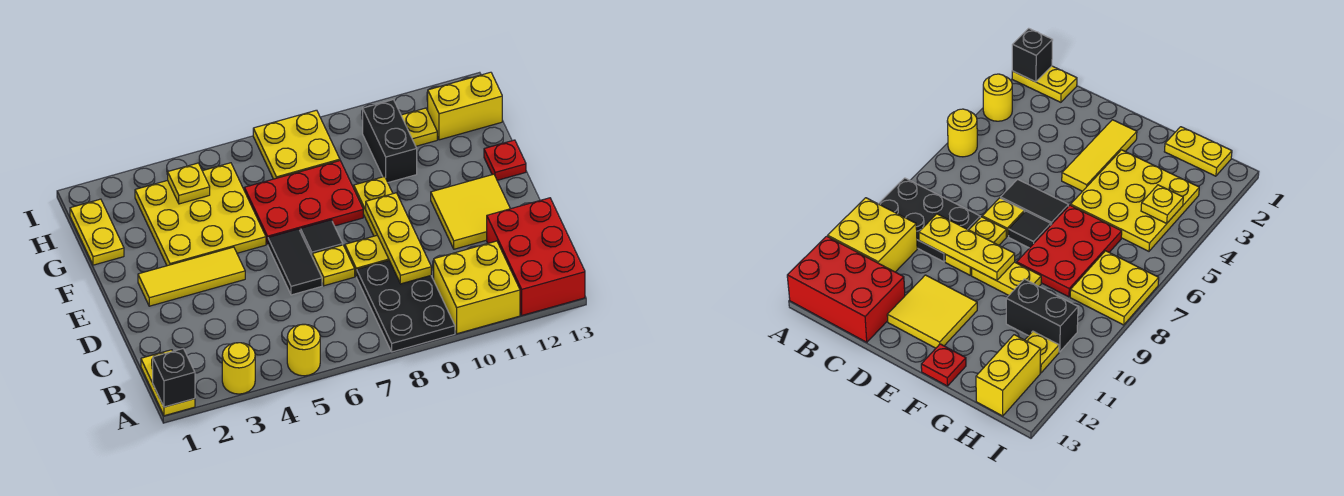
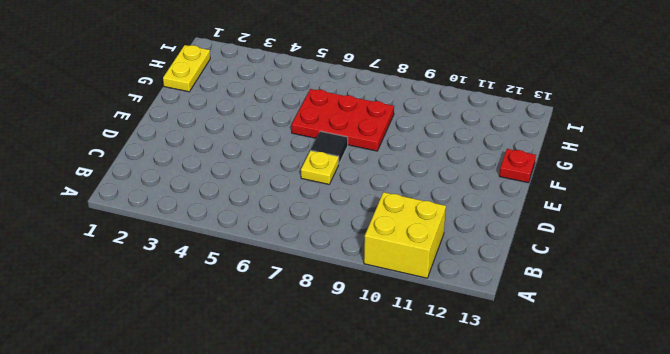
none -> yellow plate A1:B1 level 1
none -> yellow round brick A3 level 1
none -> yellow round brick A5 level 1

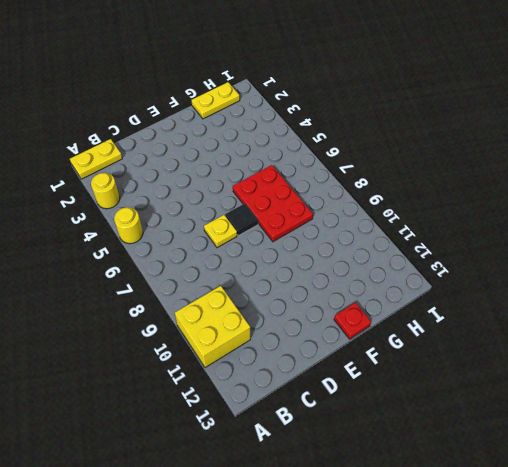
none -> black plate A8:C9 level 1
none -> red brick A12:C13 level 1
none -> black tile D6:E6 level 1

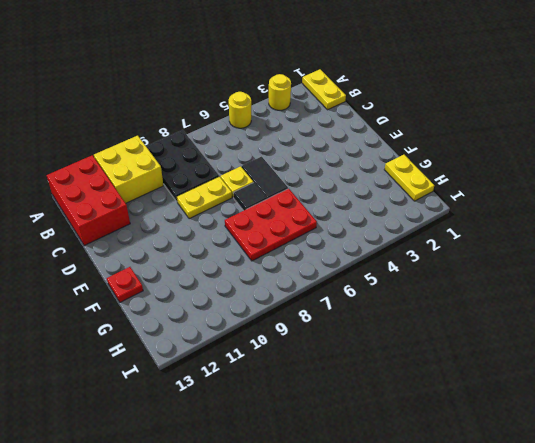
none -> yellow tile D11:E12 level 1
none -> yellow tile E2:E4 level 1
none -> yellow plate E9:F9 level 1

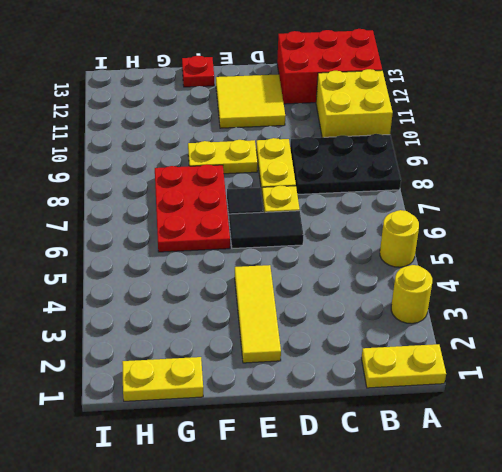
none -> yellow plate F3:H5 level 1
none -> black brick G10:H10 level 1
none -> yellow plate H7:I8 level 1

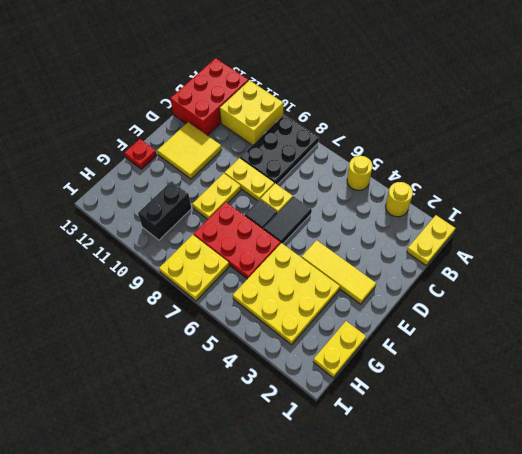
none -> yellow plate H11 level 1
none -> yellow brick H12:H13 level 1
none -> black brick A1 level 2

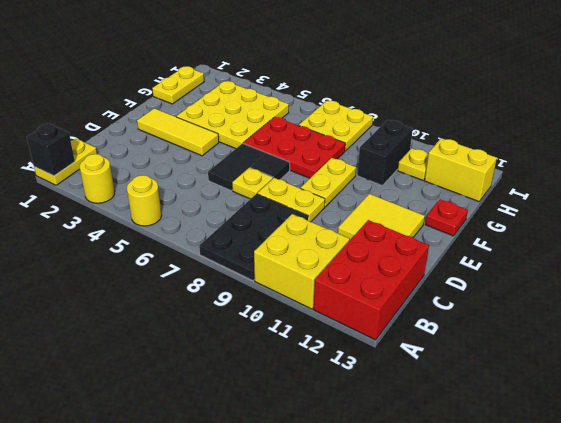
none -> yellow plate C9:E9 level 2
none -> yellow plate H4 level 2

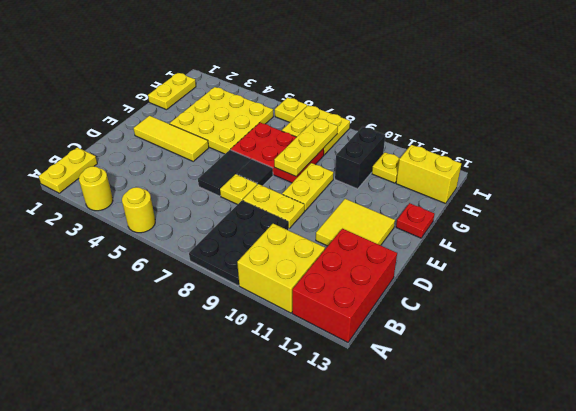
yellow plate F8:H8 level 2 -> yellow plate C9:E9 level 2
yellow plate I6 level 1 -> yellow plate H4 level 2
none -> black brick A1 level 2

